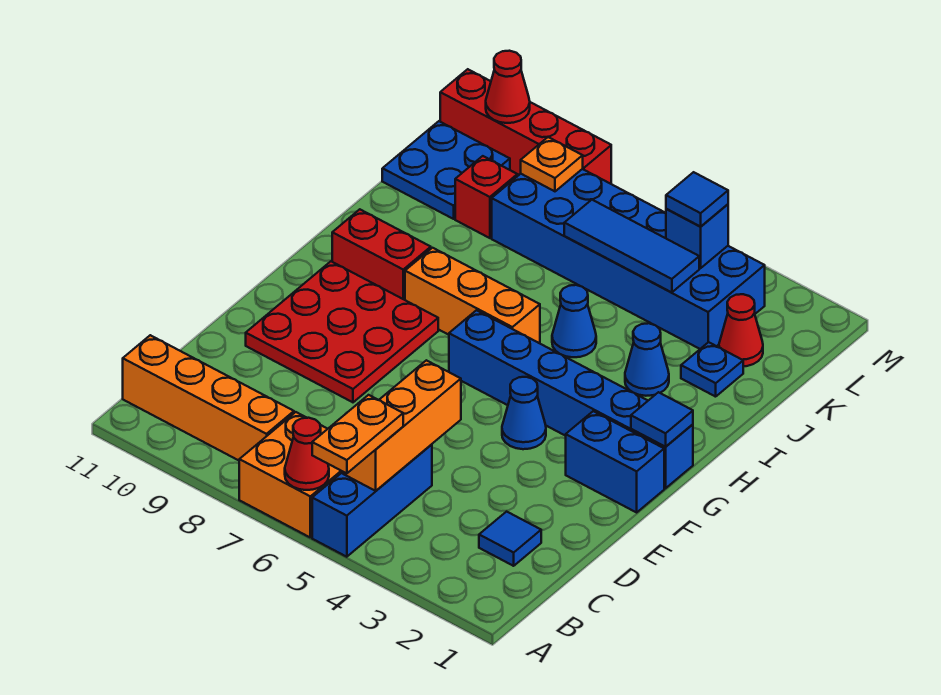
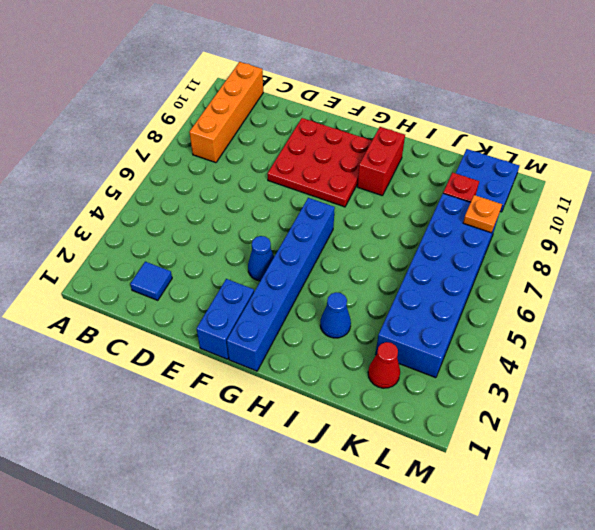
none -> blue brick A5:C5 level 1
none -> orange brick A6:B7 level 1
none -> orange brick H6:H8 level 1

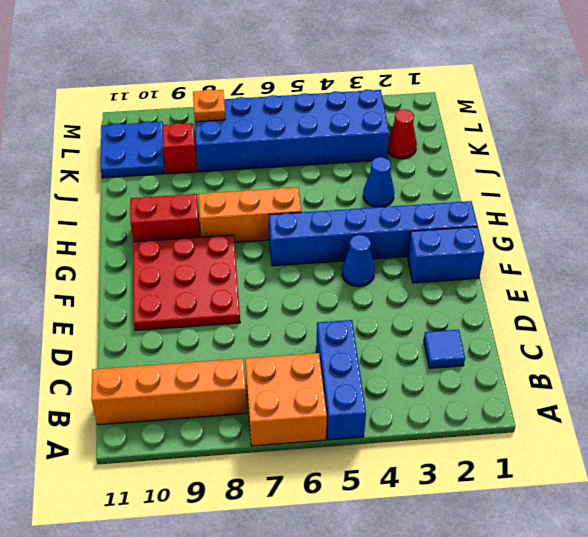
none -> blue cone I5 level 1
none -> blue plate J2 level 1
none -> red brick M8:M11 level 1

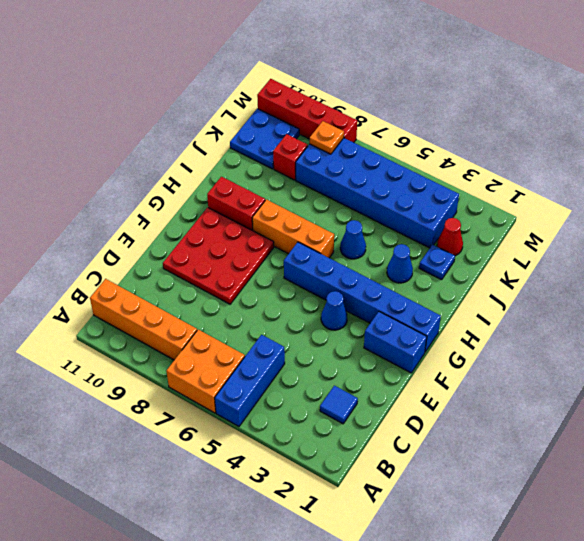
none -> red cone A6 level 2
none -> orange brick B5:D5 level 2
none -> blue tile G1 level 2

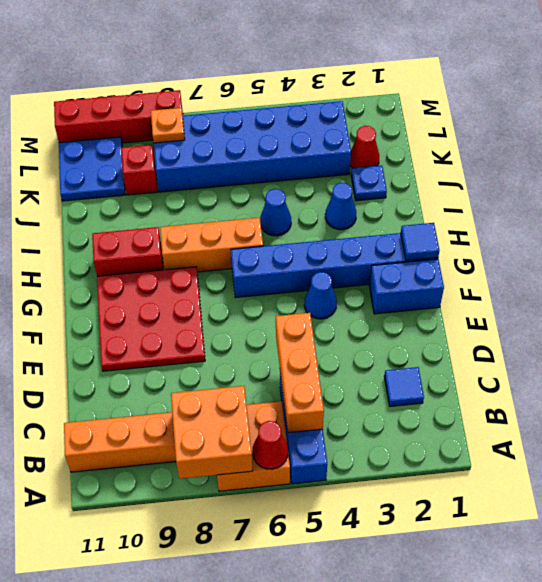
orange brick A7:B8 level 2 -> none
none -> blue tile K4:K6 level 2
none -> blue brick L4 level 2
none -> red cone M10 level 2

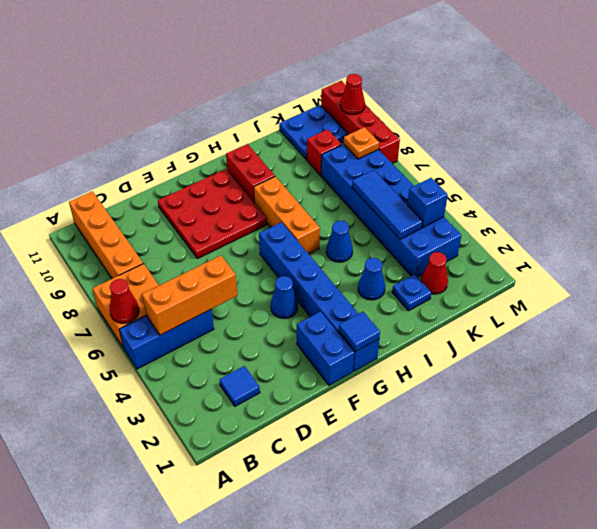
none -> orange plate A5:B5 level 3
none -> blue tile L4 level 3

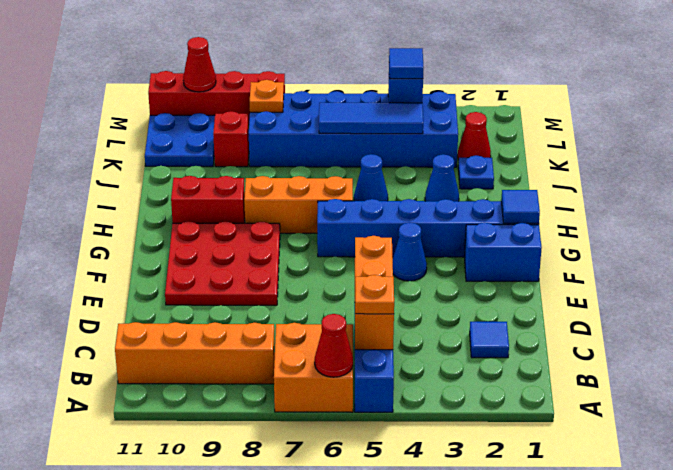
orange plate B5 level 3 -> orange plate A5:B5 level 3

